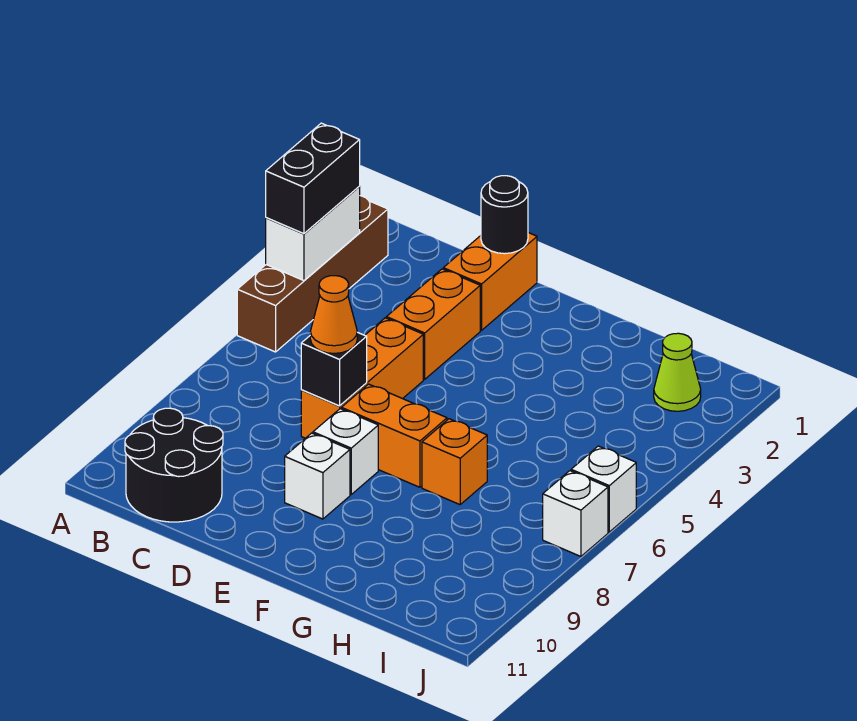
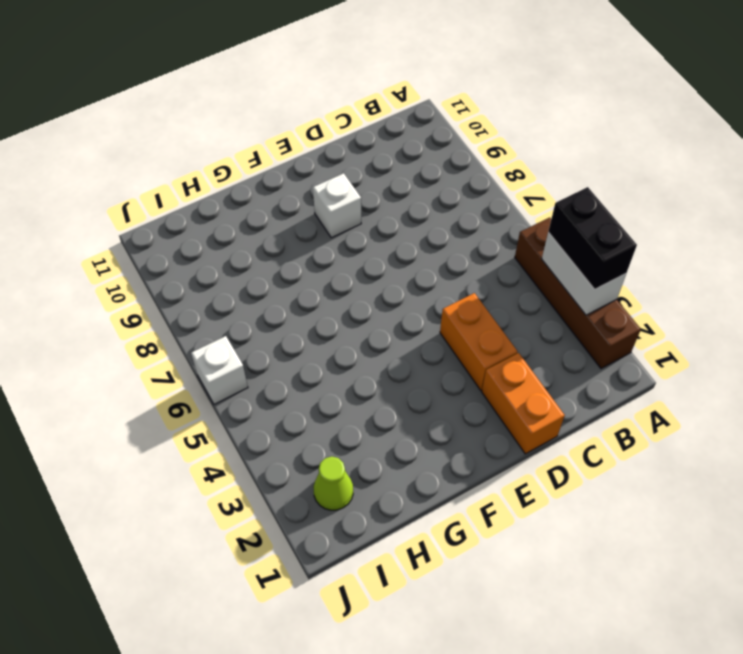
none -> black round brick B10:C11 level 1
none -> orange brick D5:D7 level 1
none -> orange brick E7:F7 level 1

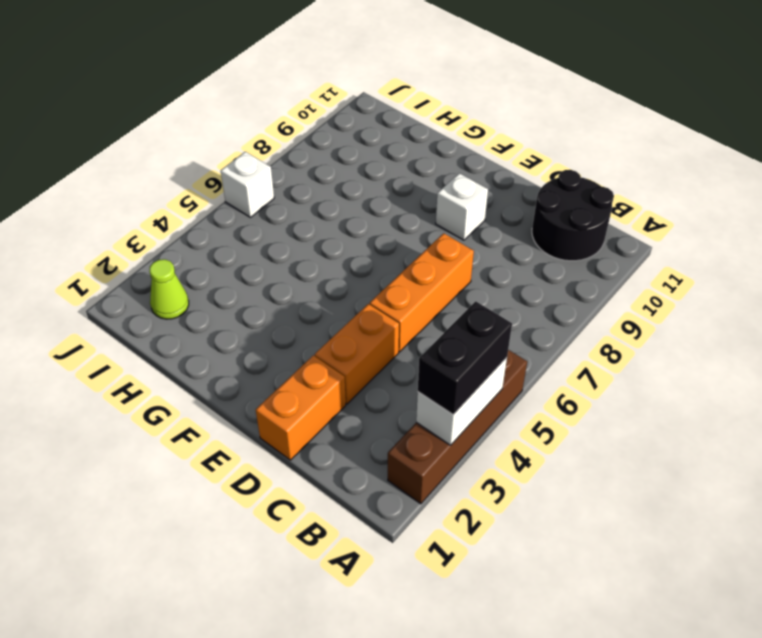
none -> orange brick E7:F7 level 1
none -> white brick E8 level 1
none -> orange brick G7 level 1

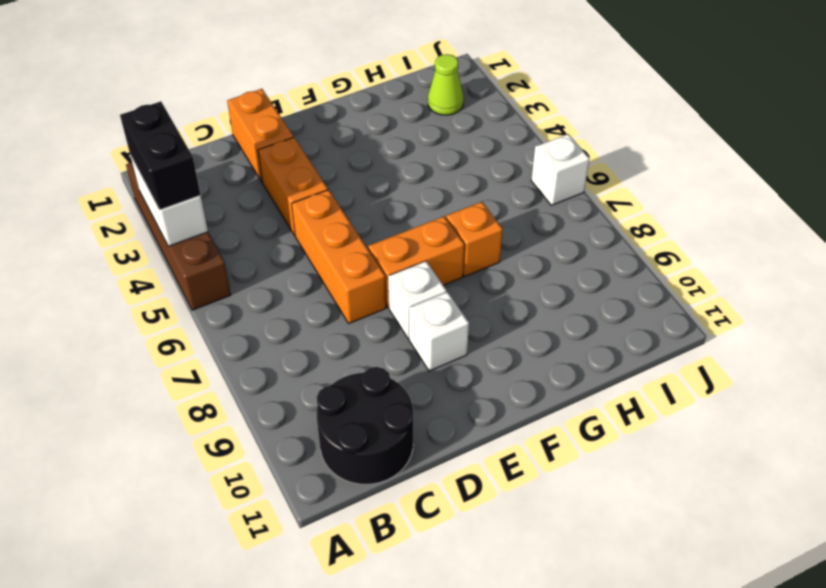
none -> white brick J7 level 1
none -> black round brick D1 level 2
none -> black brick D7 level 2

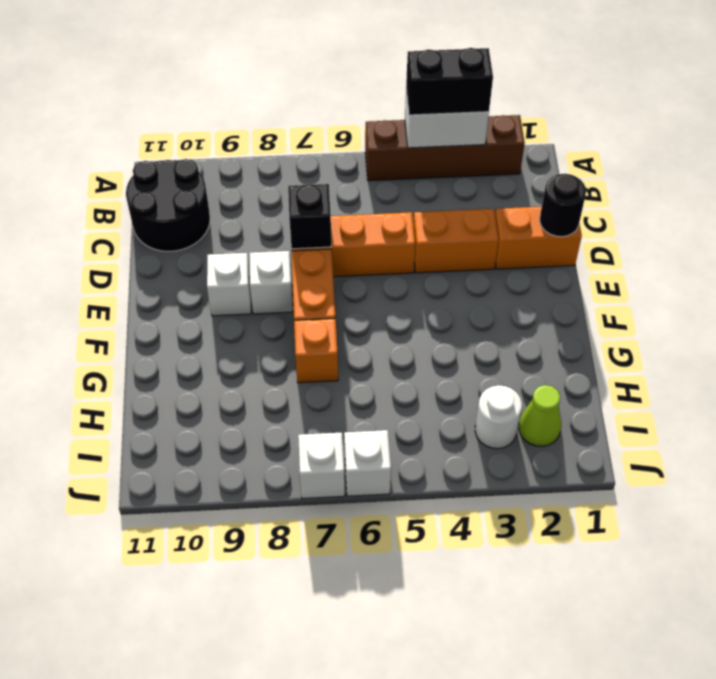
white round brick I3 level 1 -> none
none -> orange cone D7 level 3

